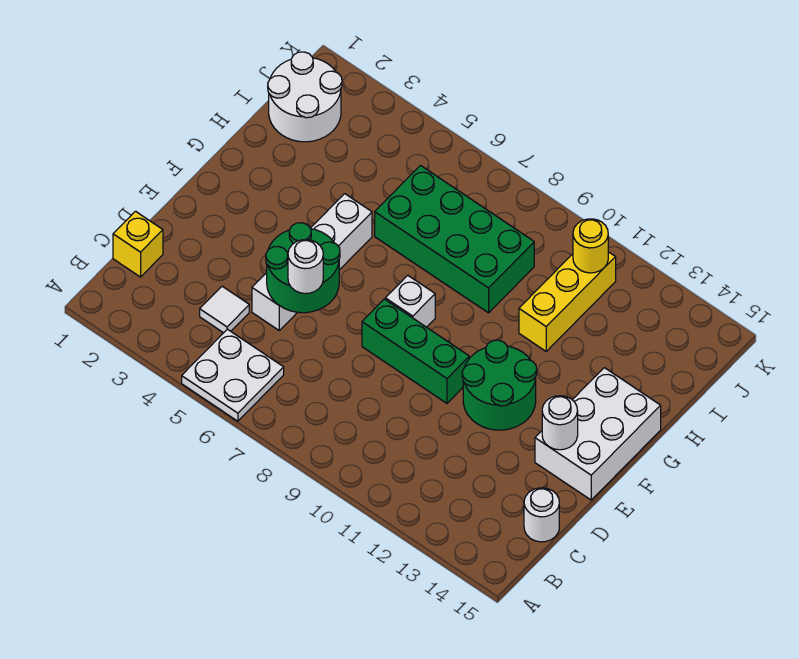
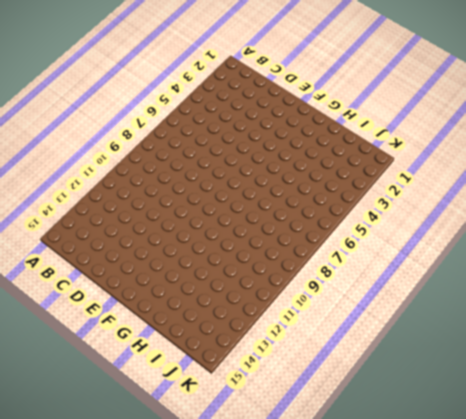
none -> white plate A5:B6 level 1
none -> yellow brick C1 level 1
none -> white tile C4 level 1

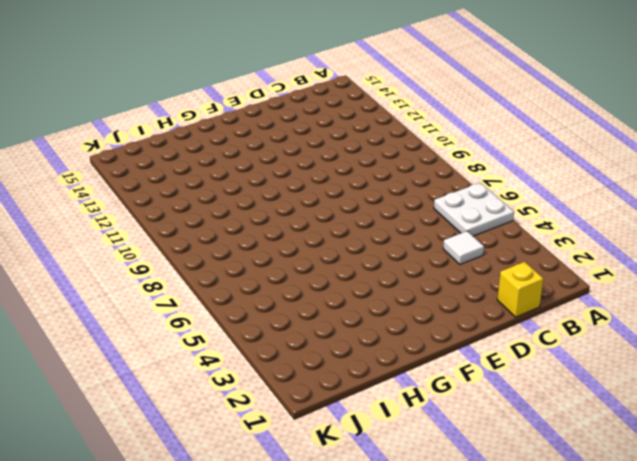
none -> white round brick C15 level 1
none -> white brick D5:G5 level 1
none -> green brick E8:E10 level 1

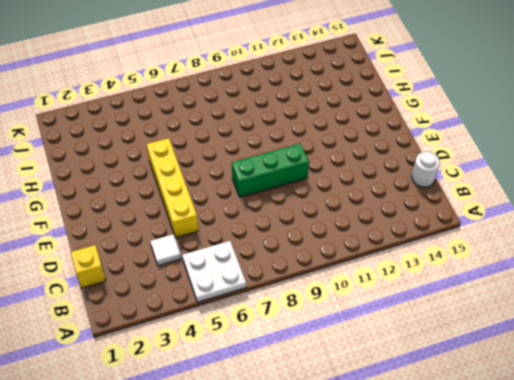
yellow brick D5:G5 level 1 -> white brick D5:G5 level 1
none -> green round brick E11:F12 level 1
none -> white brick E14:G15 level 1
none -> white brick F8 level 1

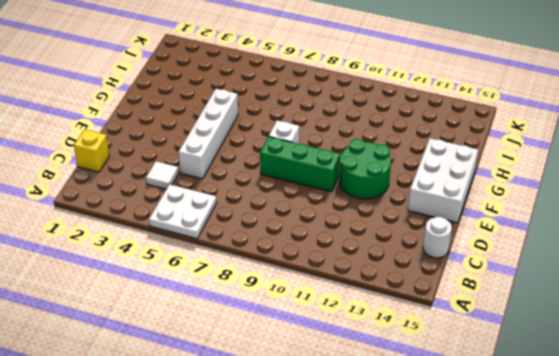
none -> green brick H6:I9 level 1
none -> yellow brick H11:J11 level 1
none -> white round brick I1:J2 level 1

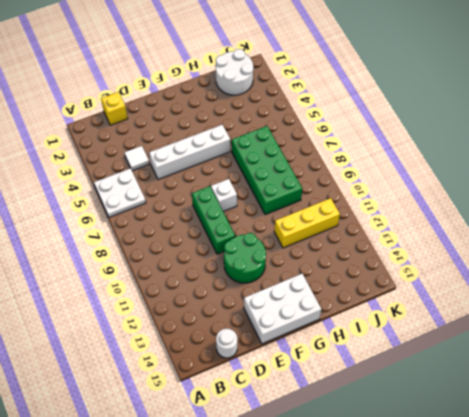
none -> green round brick D5:E6 level 2
none -> white round brick E14 level 2
none -> yellow round brick J11 level 2

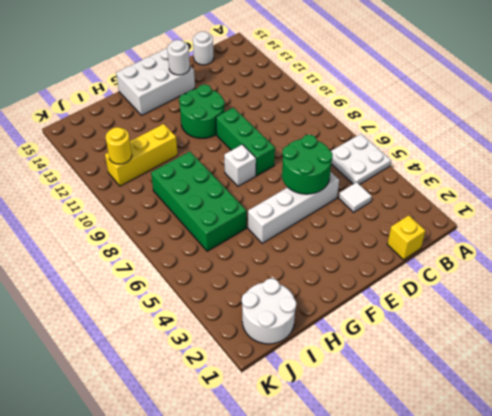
none -> white round brick D6 level 3

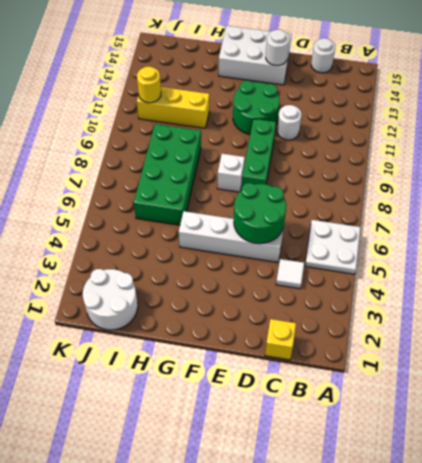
white round brick D11 level 1 -> white round brick D6 level 3

